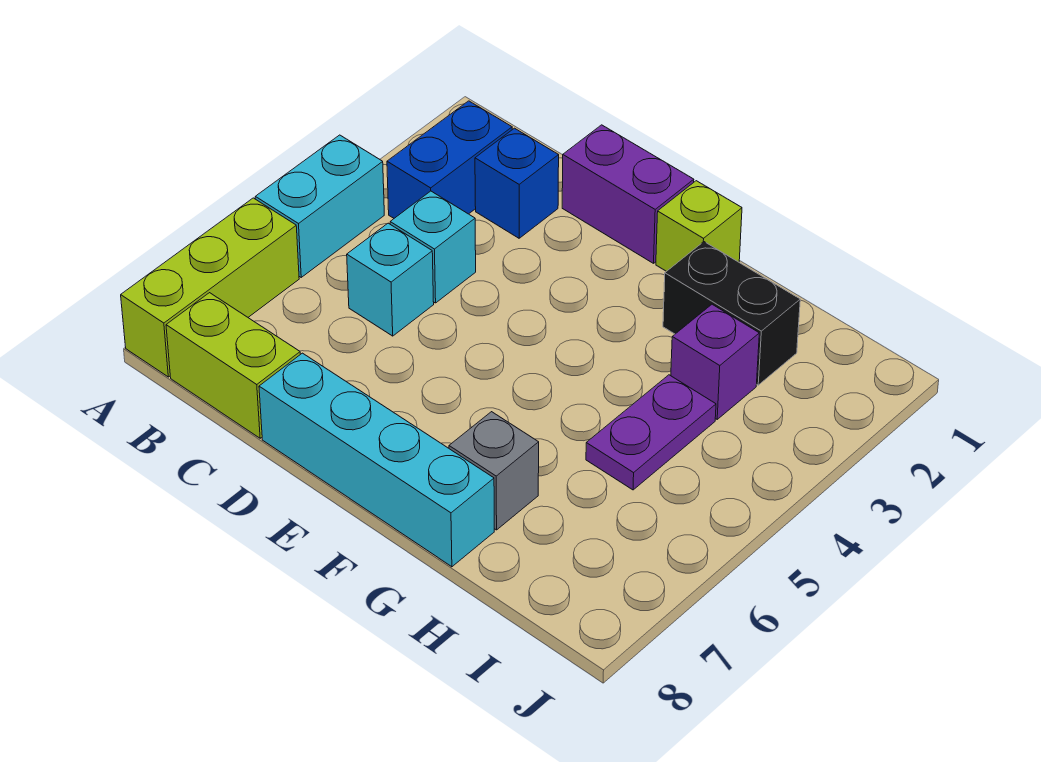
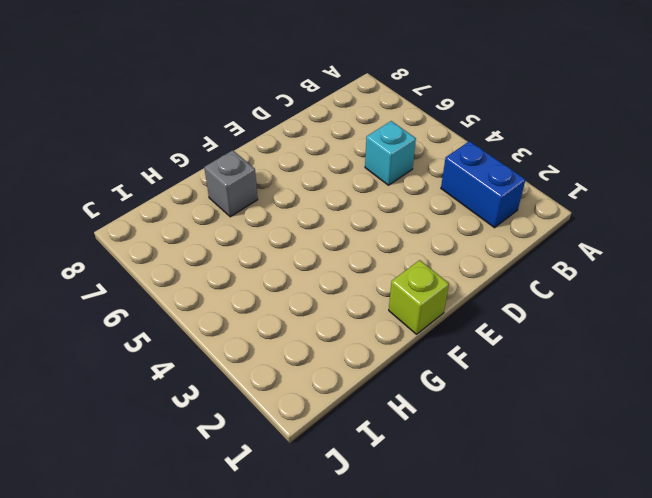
none -> cyan brick A4:A5 level 1
none -> lime brick A6:A8 level 1
none -> lime brick B8:C8 level 1

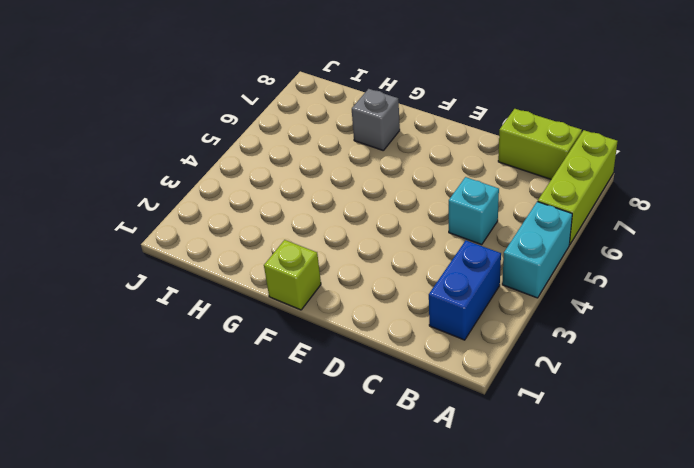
none -> blue brick C2 level 1
none -> cyan brick C4 level 1
none -> purple brick D1:E1 level 1

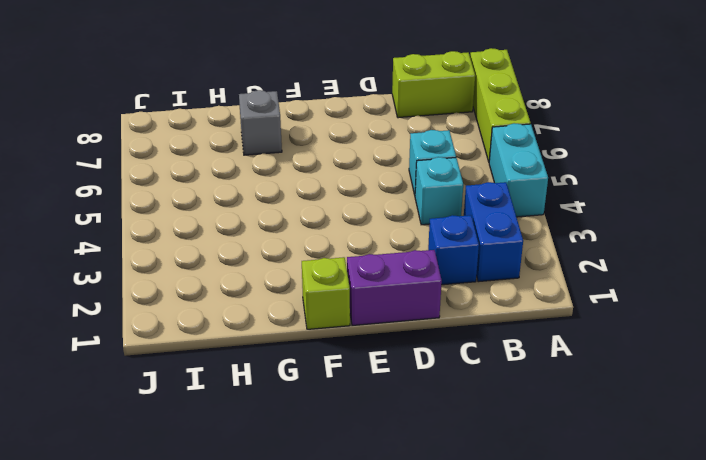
none -> cyan brick D8:G8 level 1
none -> black brick G2:H2 level 1
none -> purple brick H3 level 1

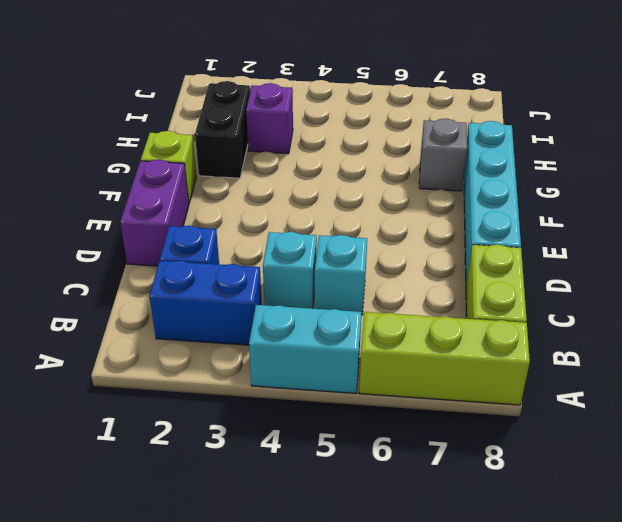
none -> purple plate H4:H5 level 1

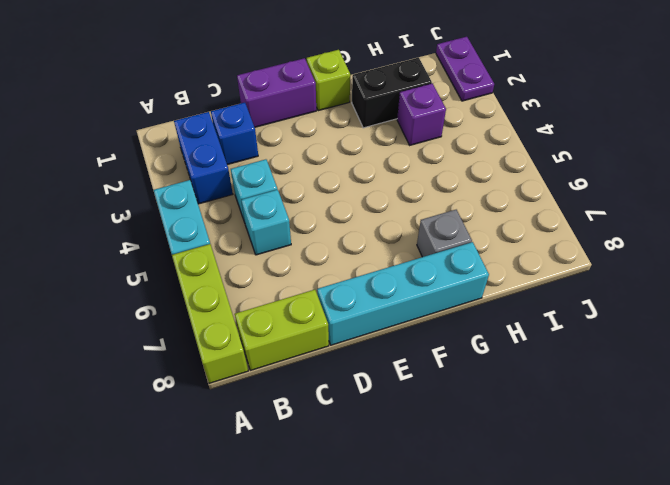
purple plate J1:J2 level 1 -> purple plate H4:H5 level 1

